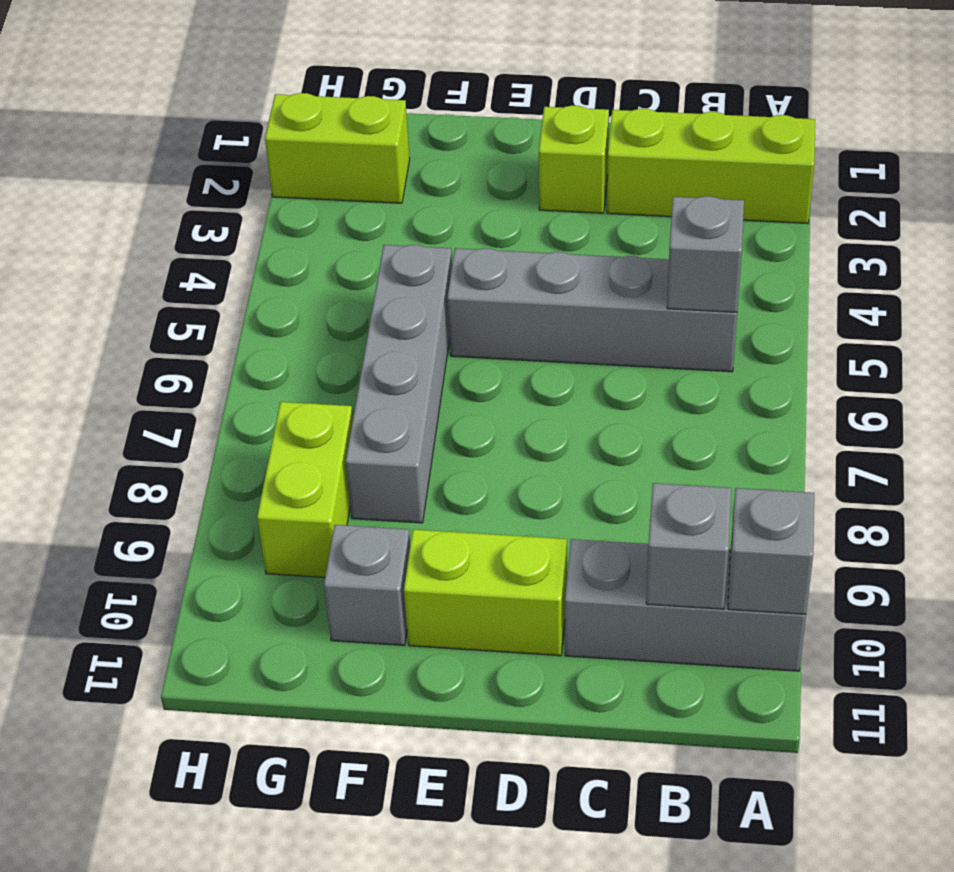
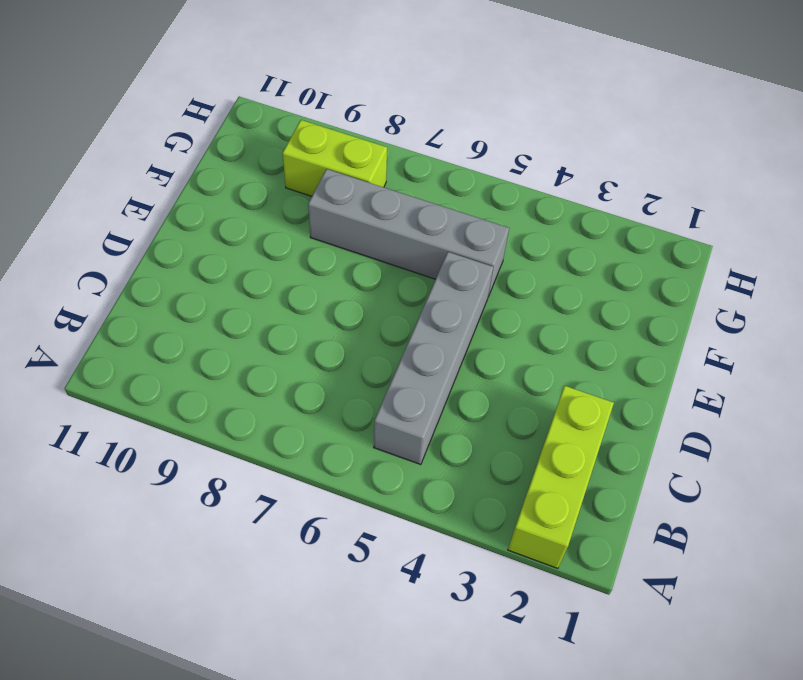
none -> grey brick A10:C10 level 1
none -> lime brick D2 level 1
none -> lime brick D10:E10 level 1

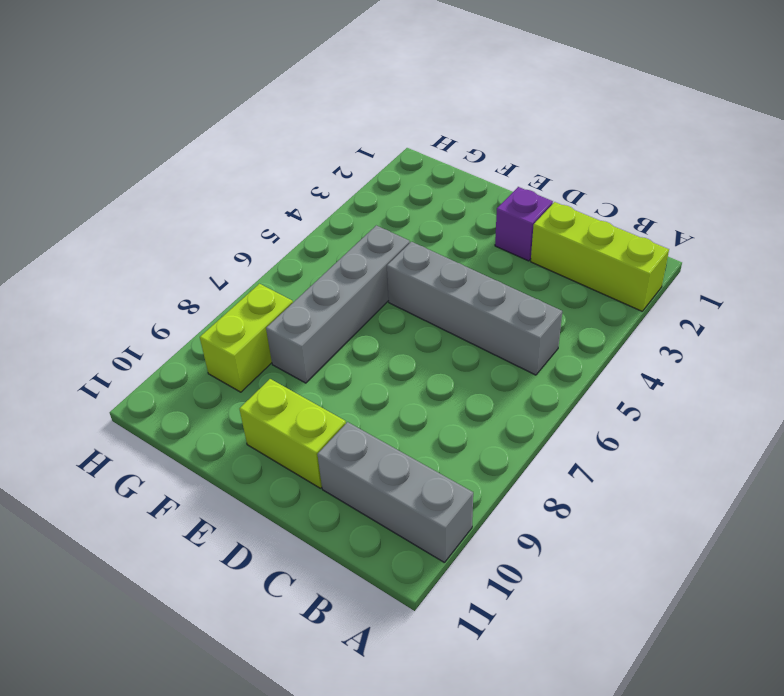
purple brick D2 level 1 -> lime brick D2 level 1
none -> grey brick F10 level 1
none -> lime brick G2:H2 level 1
none -> grey brick A10 level 2

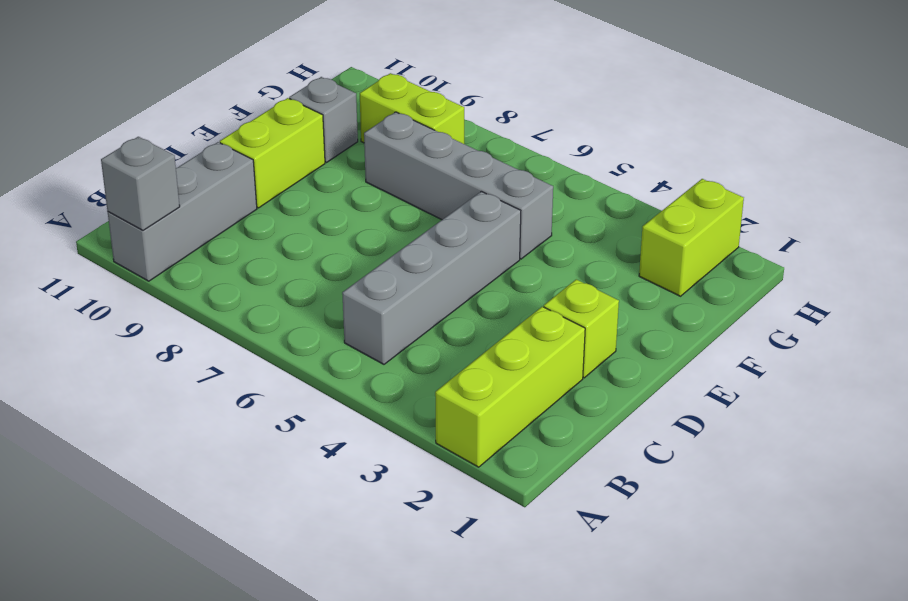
none -> grey brick B5 level 2
none -> grey brick B10 level 2

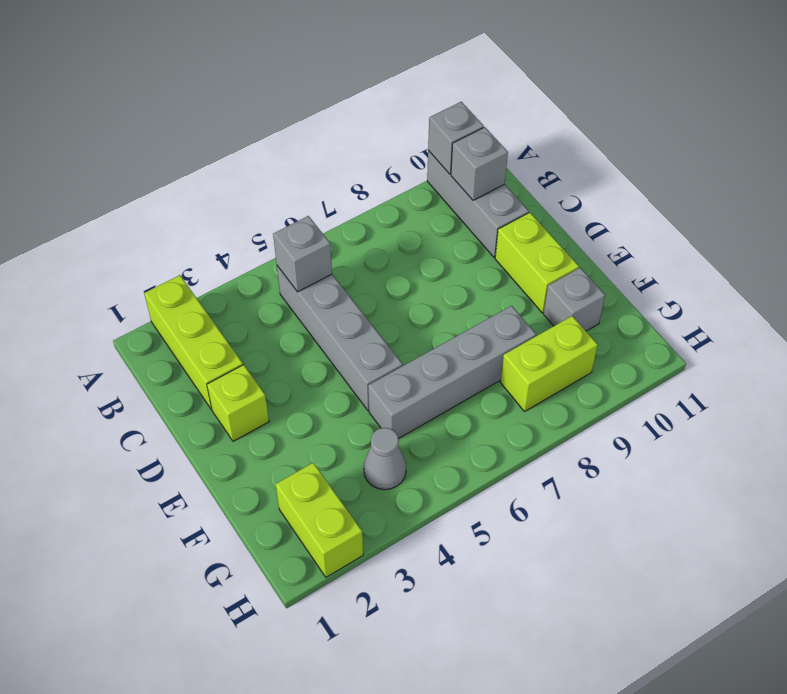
grey cone G4 level 1 -> none

